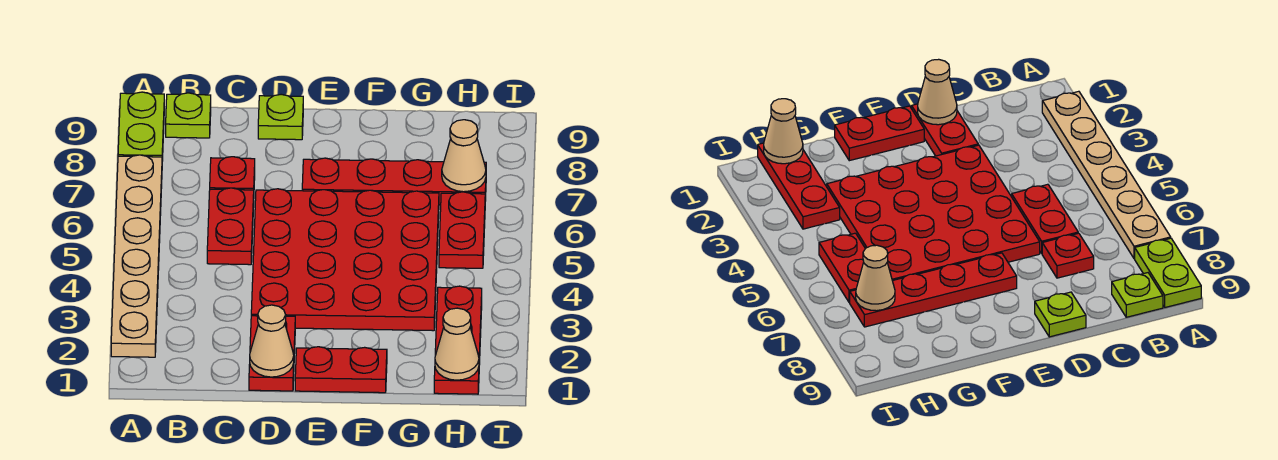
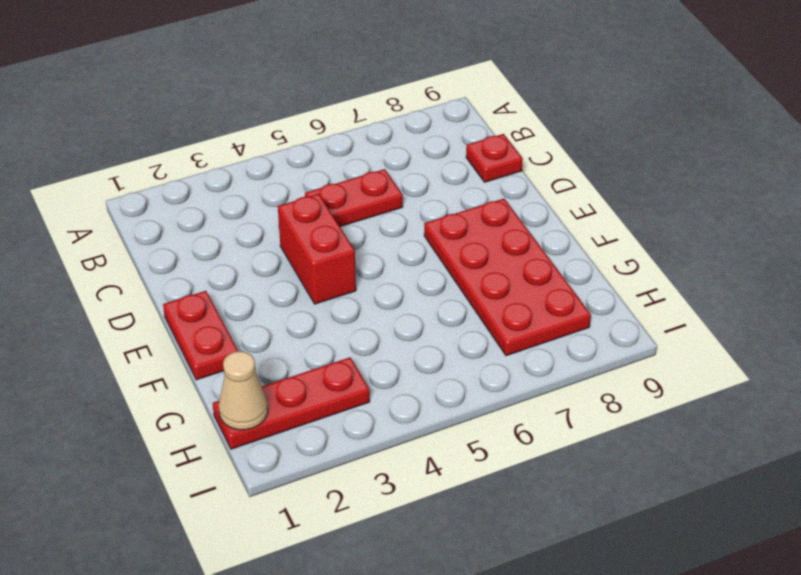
red plate C9 level 1 -> red plate C7 level 1
red brick D4:E4 level 1 -> red plate D3:G6 level 1
red plate E7:H8 level 1 -> red plate E7:H7 level 1
none -> tan plate A2:A7 level 1
none -> lime plate A8:A9 level 1
none -> lime plate B9 level 1

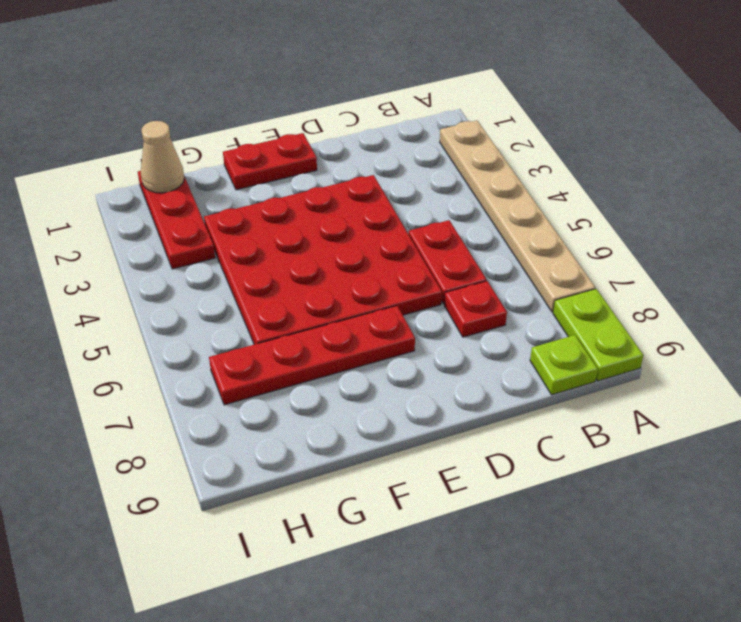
none -> red plate D1:D2 level 1
none -> lime plate D9 level 1
none -> red plate H5:H6 level 1

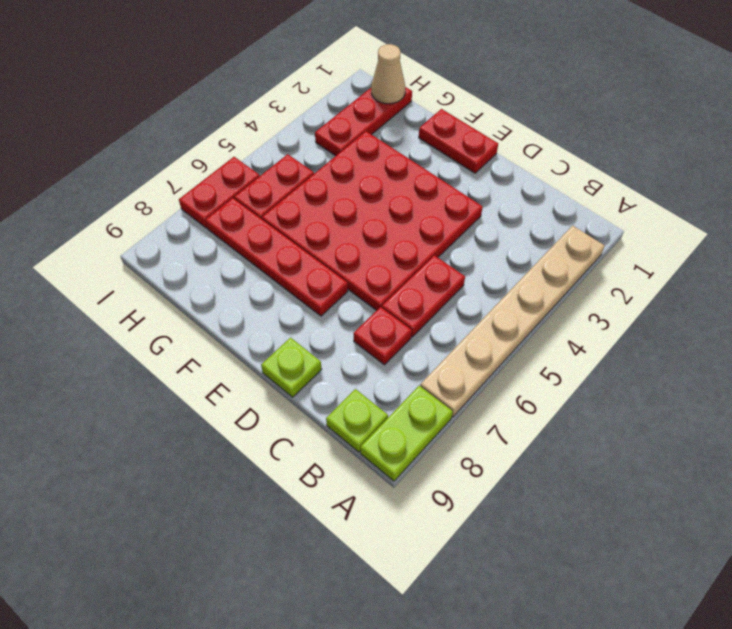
red plate I6:I7 level 1 -> red plate D1:D2 level 1
none -> tan cone D1 level 2
none -> tan cone H7 level 2

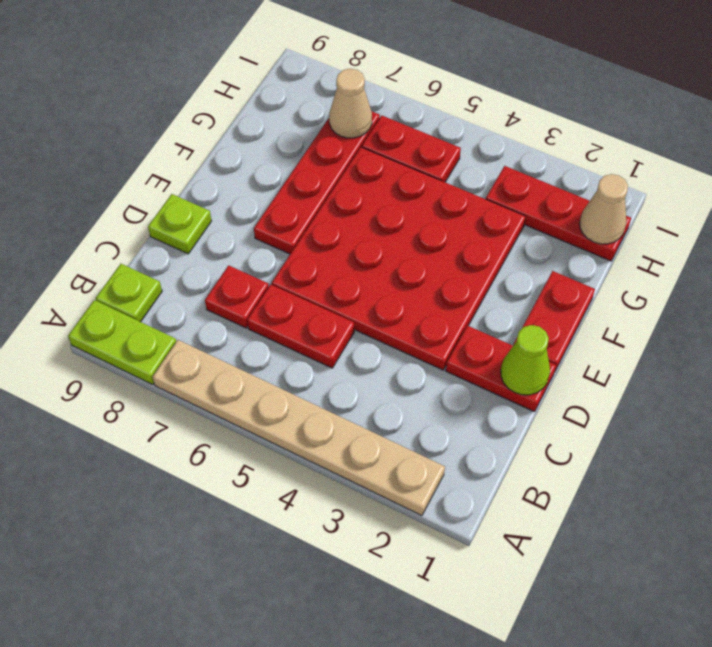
lime cone D1 level 2 -> tan cone D1 level 2

